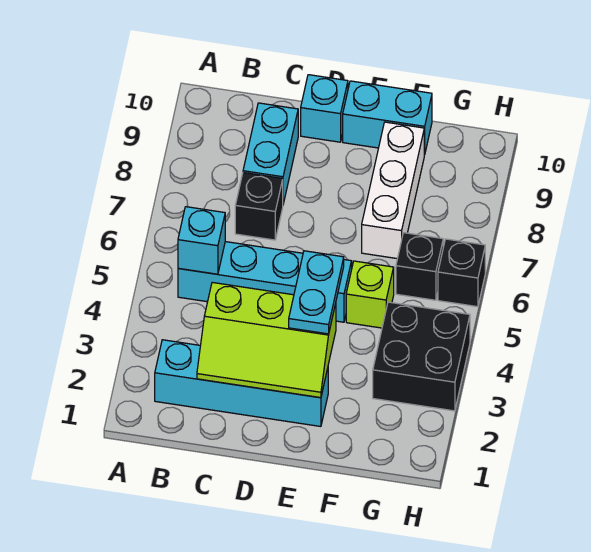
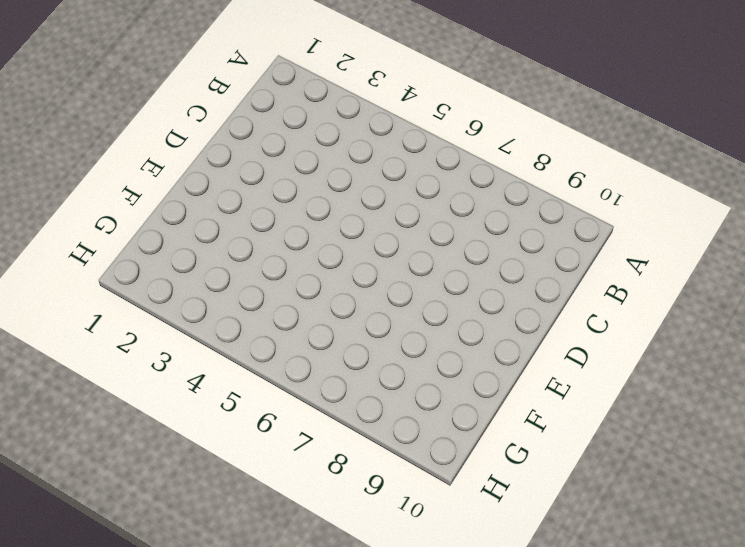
none -> cyan brick B2:E2 level 1
none -> cyan brick B5:E5 level 1
none -> black brick C7 level 1

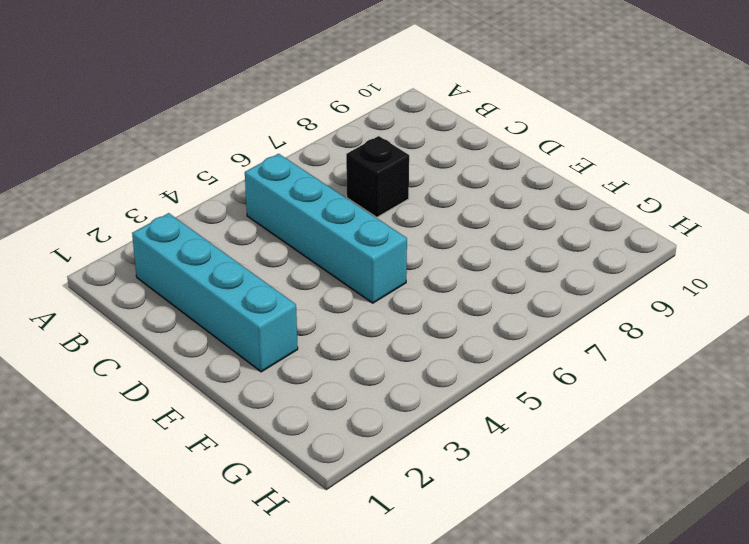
none -> cyan brick C8:C9 level 1
none -> cyan brick D10 level 1
none -> cyan brick E10:F10 level 1

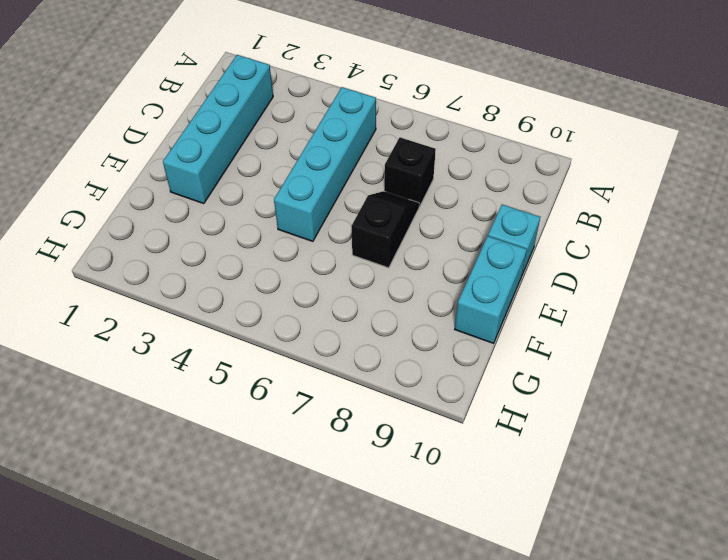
black slope D7:E7 level 1 top E -> none
none -> cyan brick C8:C9 level 1
none -> lime brick F5 level 1
none -> white brick F7:F9 level 1

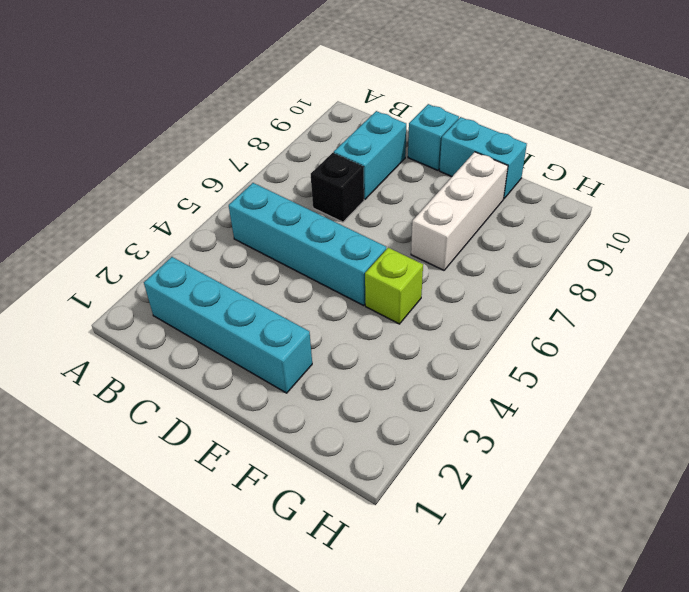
none -> black brick G3:H4 level 1
none -> black brick G6 level 1
none -> black brick H6 level 1

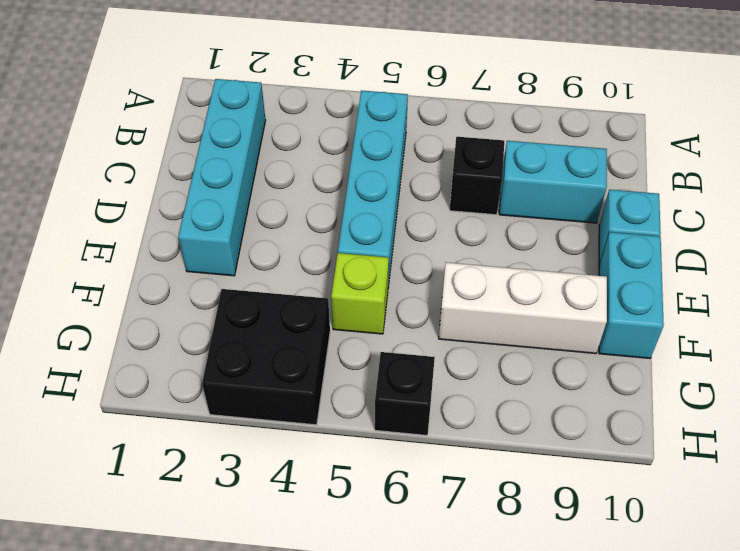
none -> black brick G6 level 1
none -> cyan brick B5 level 2
none -> lime slope C2:E3 level 2 top 3

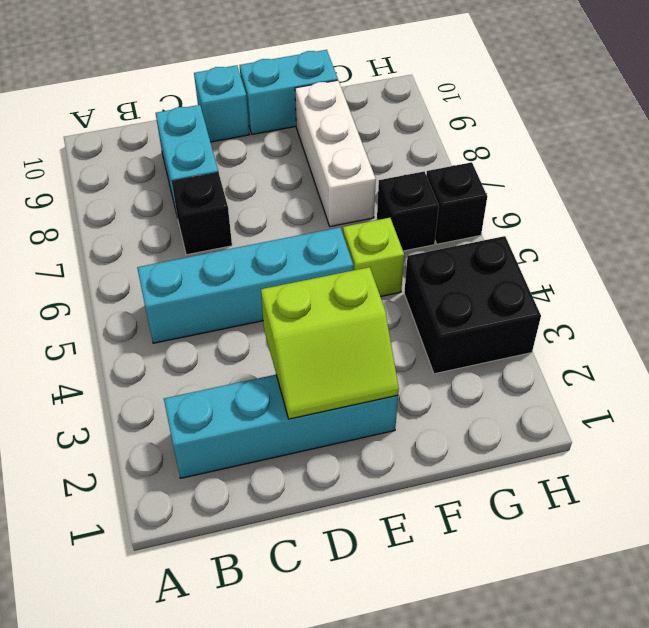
lime slope D2:E3 level 2 top 3 -> lime slope C2:E3 level 2 top 3
none -> cyan brick B5 level 2
none -> cyan plate E3:E4 level 3

